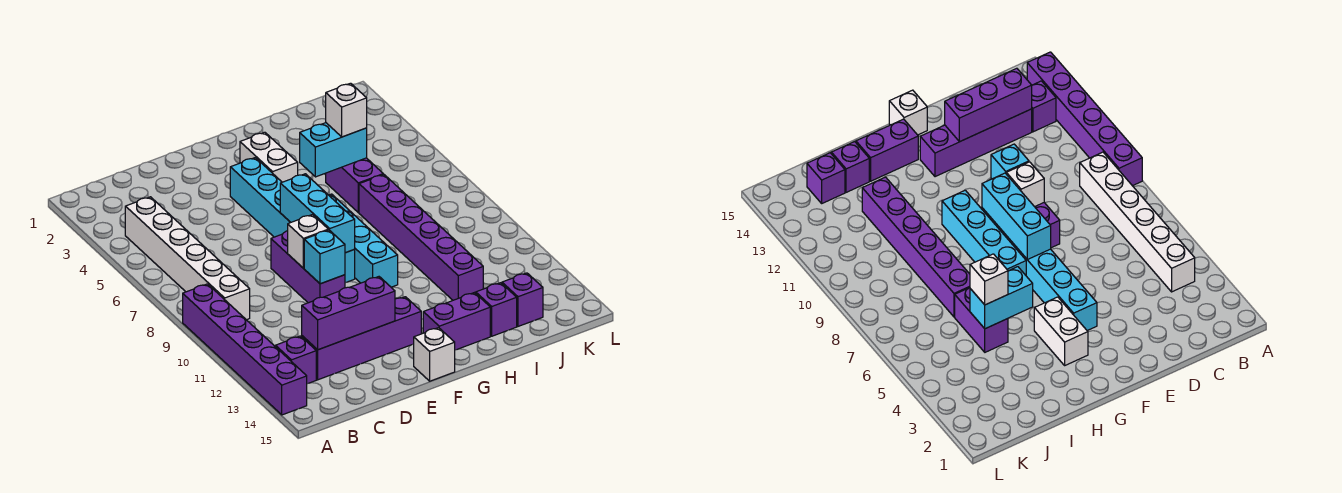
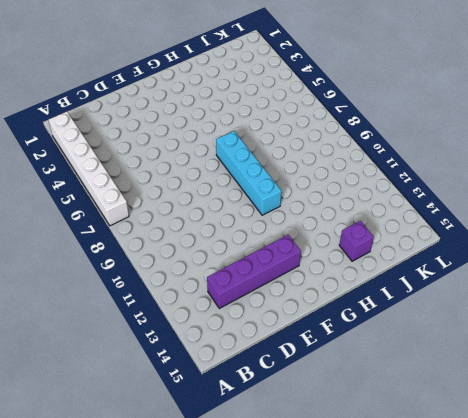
white brick A2:A7 level 1 -> white brick B4:B9 level 1
none -> purple brick A9:A14 level 1
none -> purple brick B13 level 1
none -> purple brick E8:E10 level 1

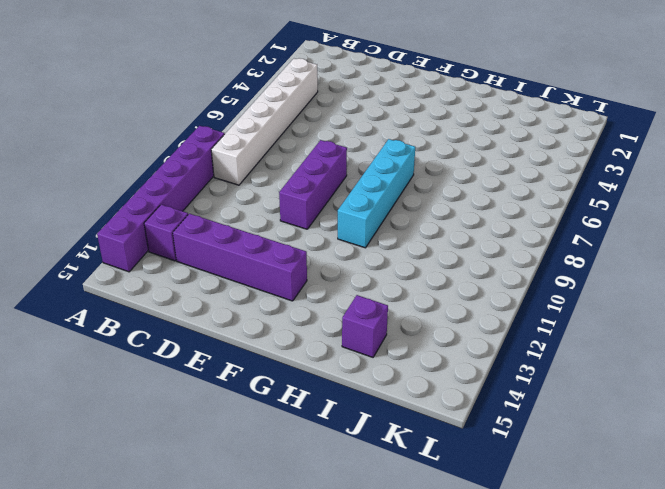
none -> cyan brick F4:F9 level 1
none -> white brick F15 level 1
none -> white brick G3:G4 level 1

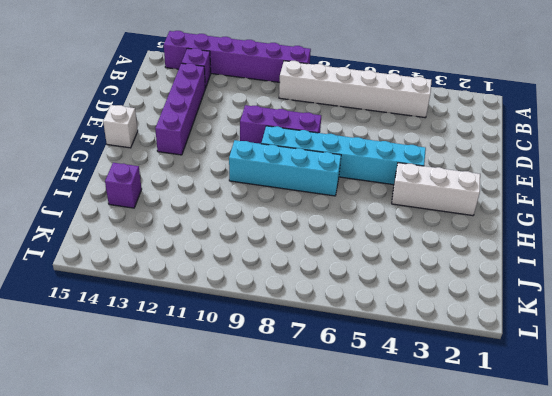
white brick G2:G4 level 1 -> white brick G3:G4 level 1
none -> purple brick G14:H14 level 1
none -> purple brick I5:I6 level 1
none -> purple brick I7:I12 level 1

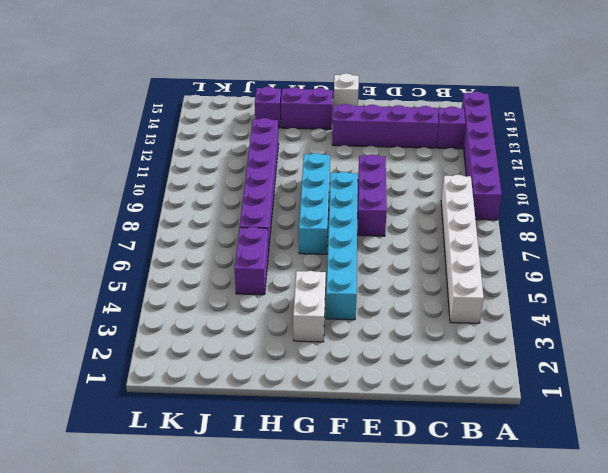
none -> purple brick J14 level 1
none -> purple brick C13:E13 level 2
none -> white brick E9 level 2

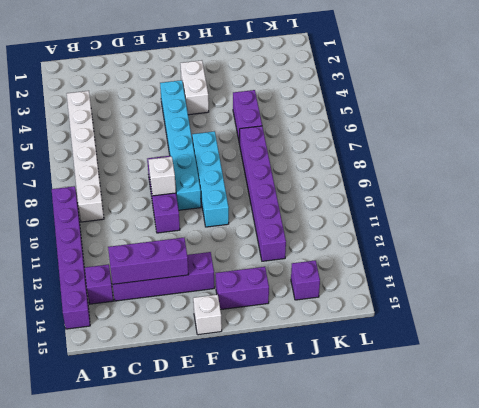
none -> purple brick I14 level 1
none -> cyan brick E10 level 2
none -> cyan brick F7:F9 level 2

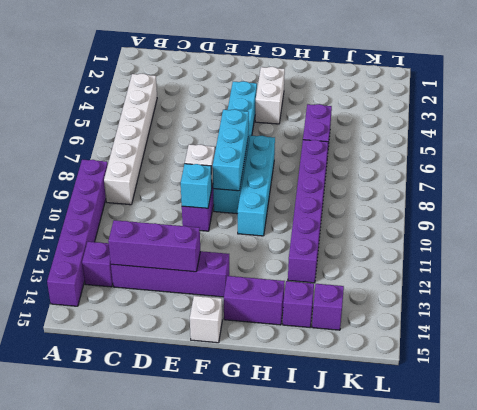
none -> cyan brick H5:I5 level 2
none -> white brick I5 level 3

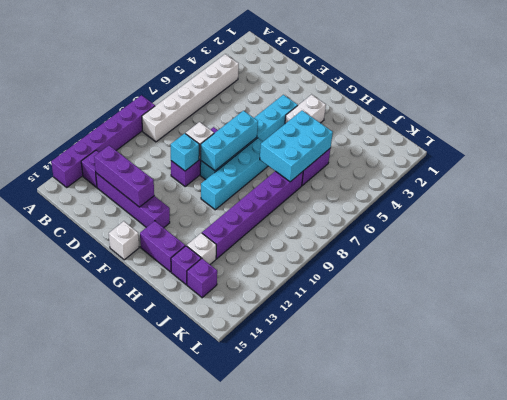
cyan brick H5:I7 level 2 -> cyan brick H5:I5 level 2
white brick I13 level 1 -> white brick I5 level 3

